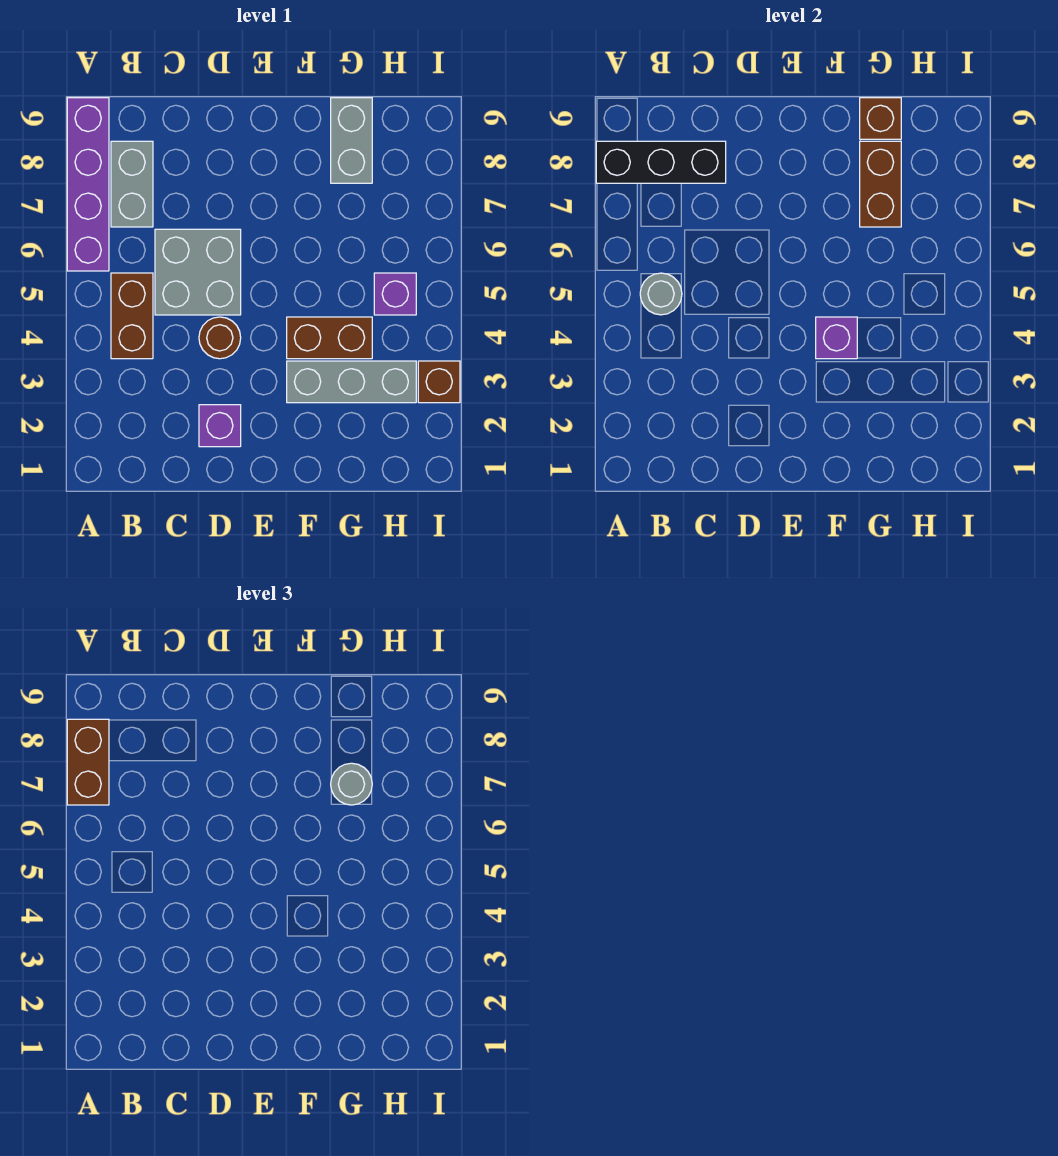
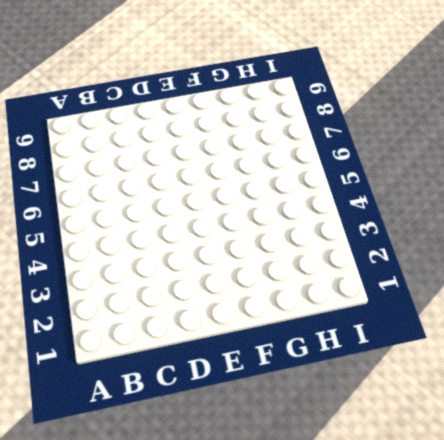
none -> purple brick A6:A9 level 1
none -> brown brick B4:B5 level 1
none -> grey brick B7:B8 level 1

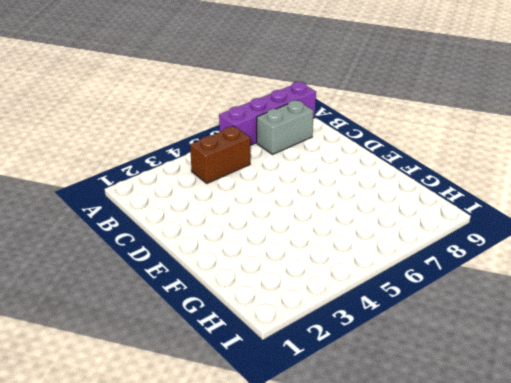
none -> grey brick C5:D6 level 1
none -> purple brick D2 level 1
none -> brown round brick D4 level 1

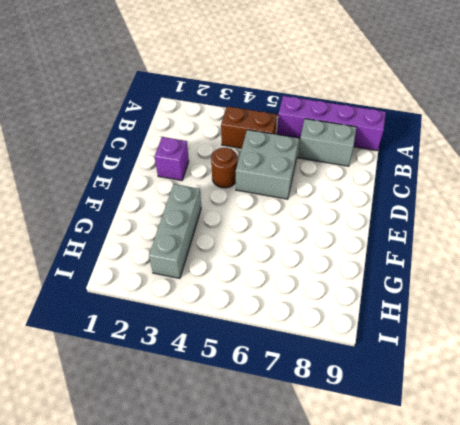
none -> brown brick F4:G4 level 1
none -> grey brick G8:G9 level 1
none -> purple brick H5 level 1

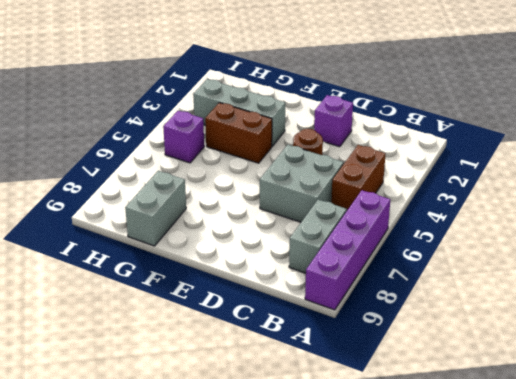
none -> brown brick I3 level 1
none -> black brick A8:C8 level 2
none -> grey round brick B5 level 2

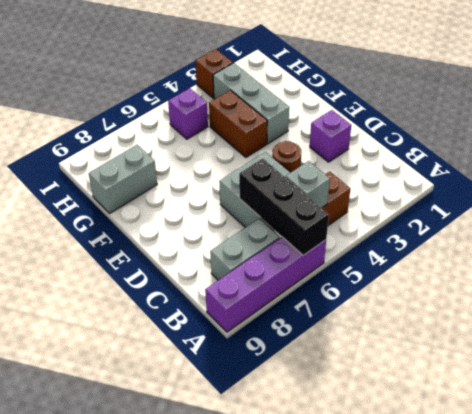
black brick A6:C6 level 2 -> black brick A8:C8 level 2
grey brick B5 level 2 -> grey round brick B5 level 2
none -> purple brick F4 level 2
none -> brown brick G7:G8 level 2
none -> brown brick G9 level 2

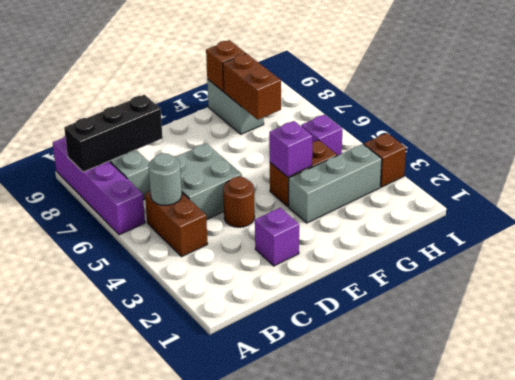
none -> brown brick A7:A8 level 3
none -> grey round brick G7 level 3

